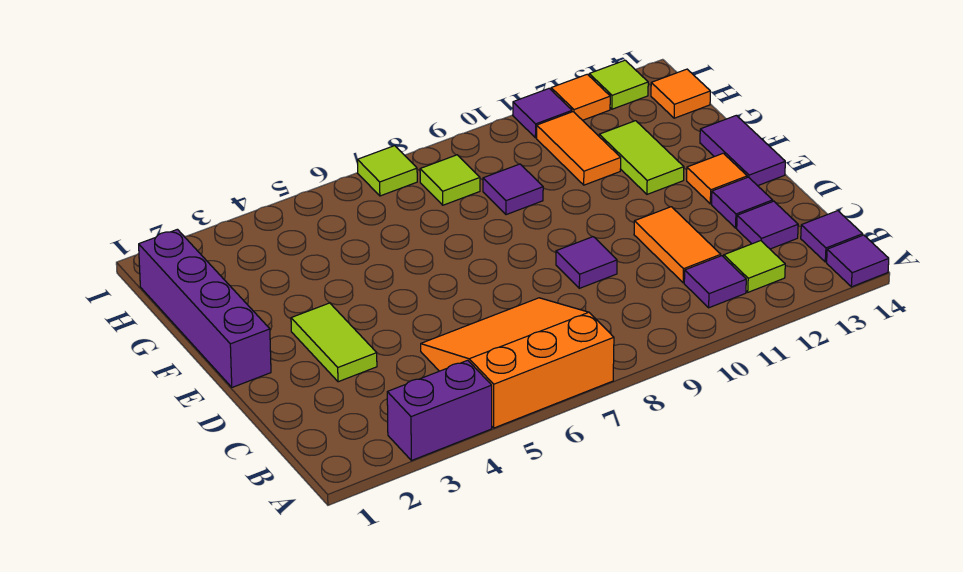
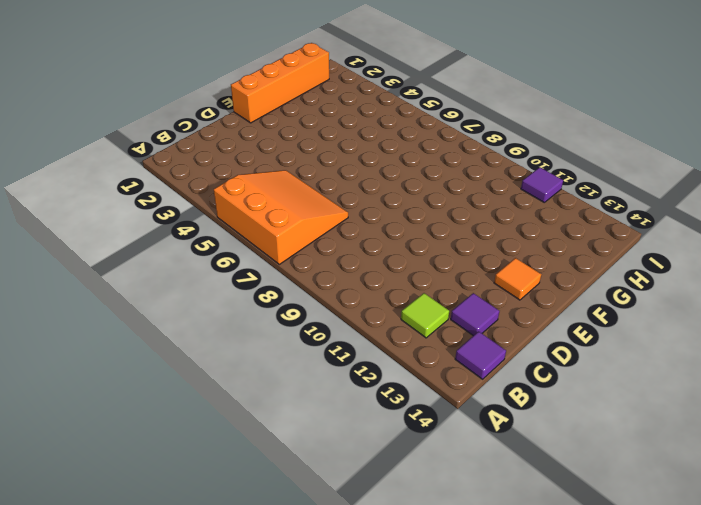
orange brick E1:H1 level 1 -> purple brick E1:H1 level 1
none -> purple brick A3:A4 level 1
none -> purple tile A14 level 1
none -> purple tile B11 level 1

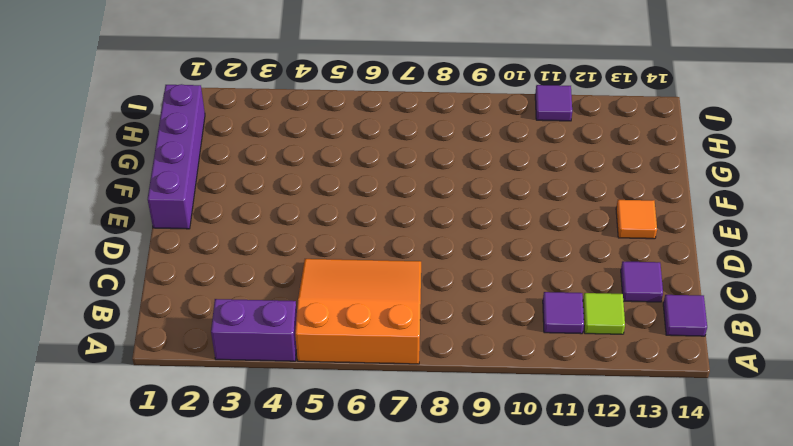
none -> purple tile A14 level 1
none -> orange tile C11:D11 level 1
none -> lime tile D3:E3 level 1

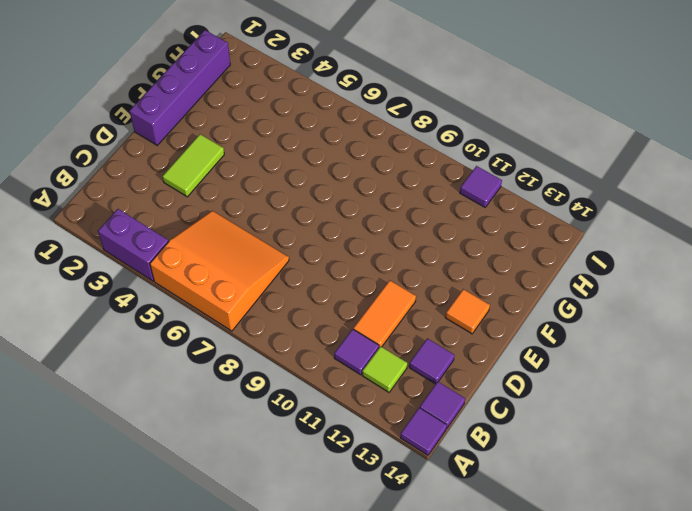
none -> purple tile D9 level 1
none -> purple tile D13 level 1
none -> purple tile E14:F14 level 1

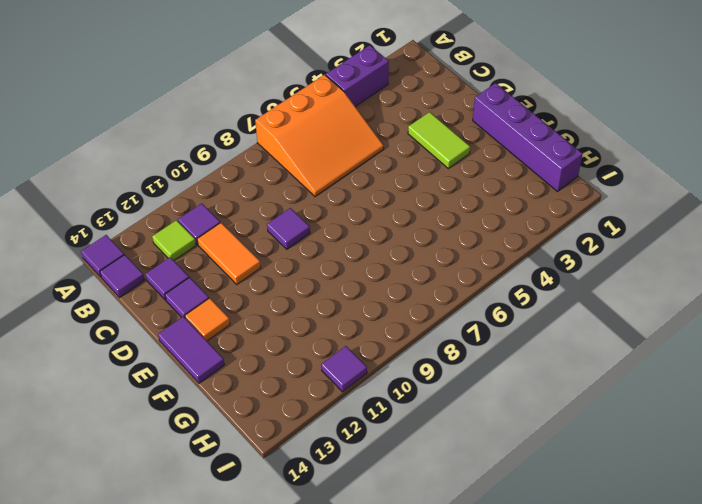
none -> lime tile F12:G12 level 1
none -> purple tile G9 level 1
none -> orange tile G11:H11 level 1

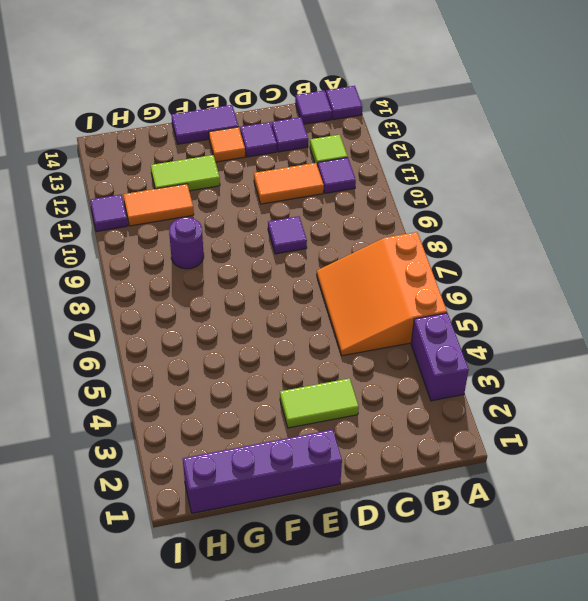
purple round brick G9 level 1 -> purple tile G9 level 1
none -> lime tile H8 level 1
none -> orange tile H14 level 1
none -> lime tile I7 level 1

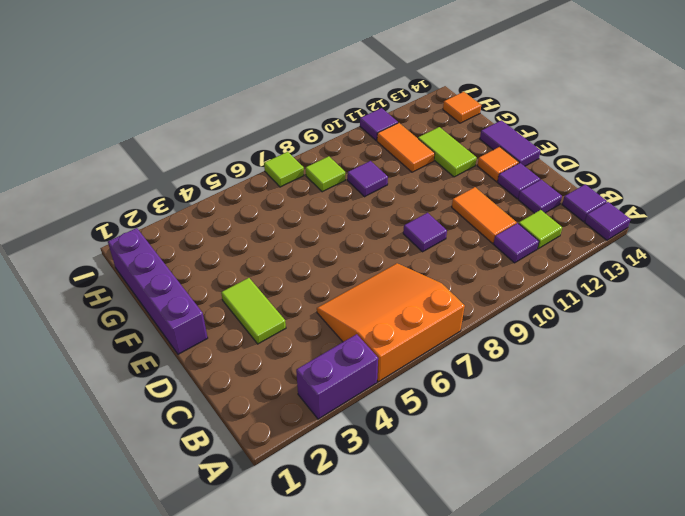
none -> orange tile I12 level 1
none -> lime tile I13 level 1

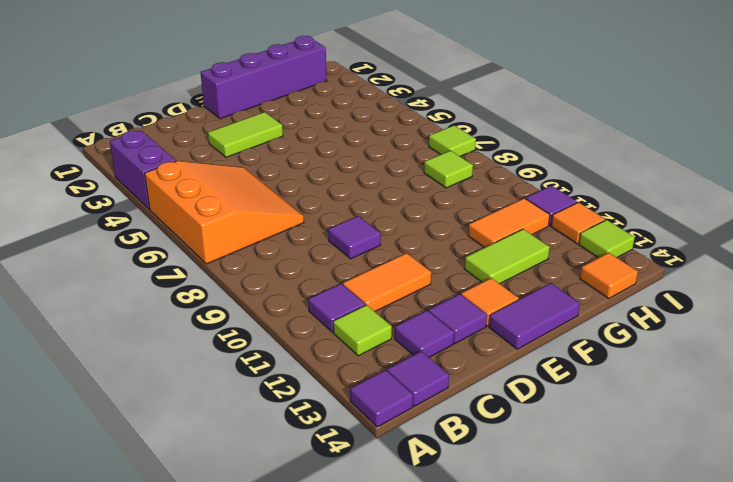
none -> purple tile G9 level 1

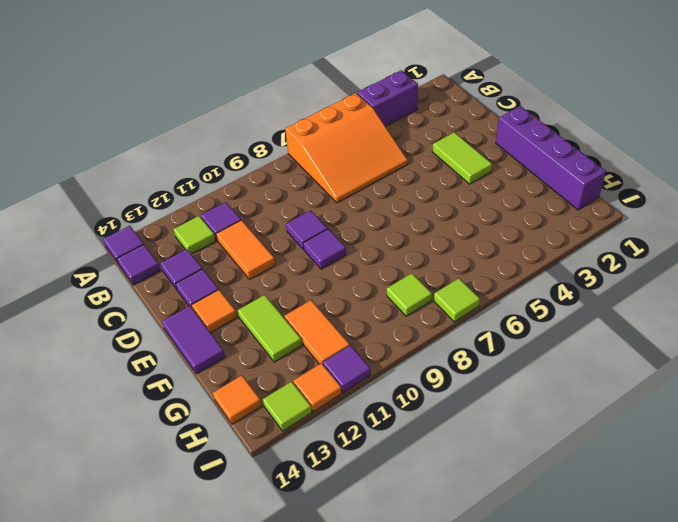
purple tile E9 level 1 -> purple tile G9 level 1

